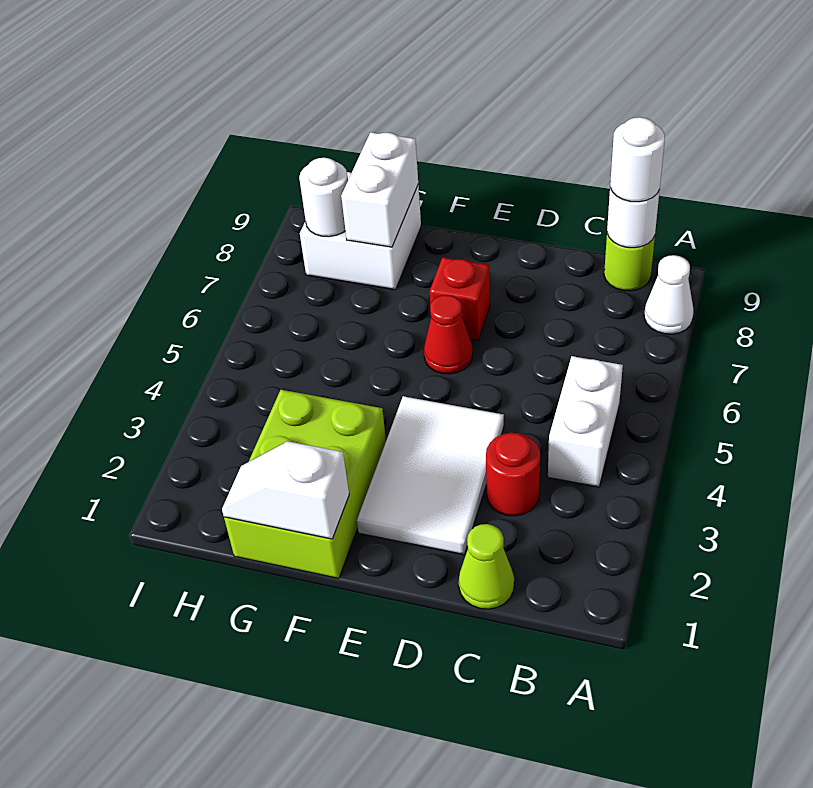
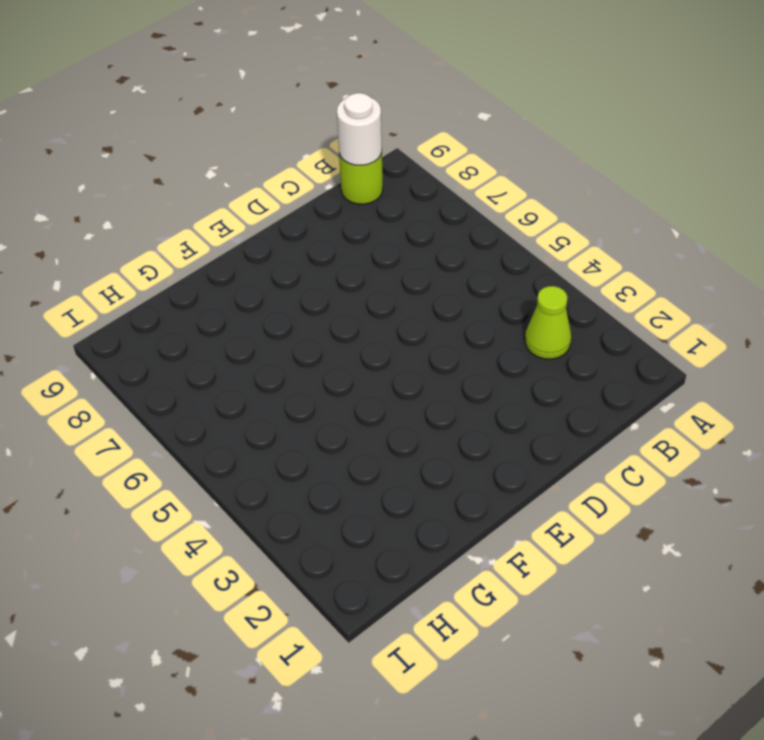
lime cone B3 level 1 -> lime cone C1 level 1
none -> white cone A8 level 1
none -> white brick B4:B5 level 1
none -> red round brick C3 level 1

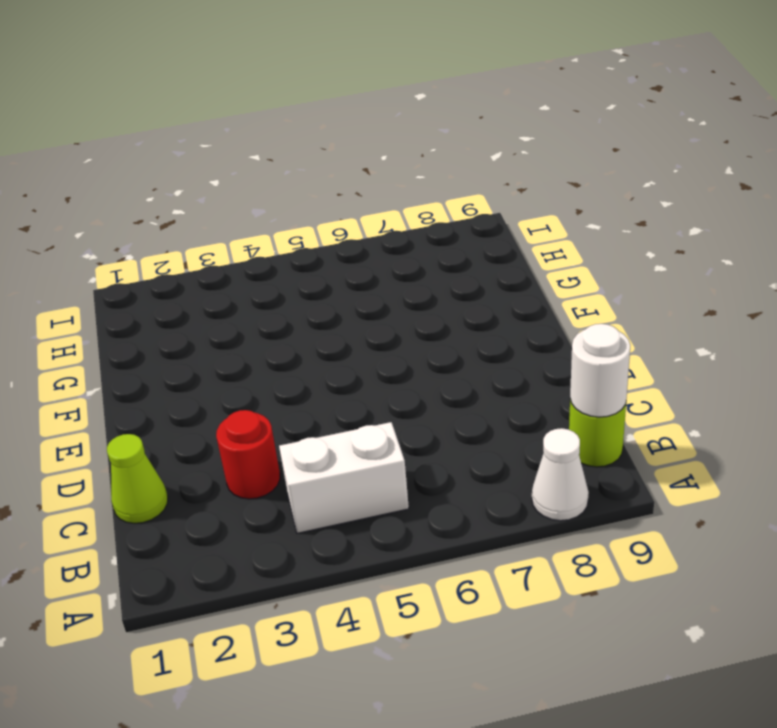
none -> white tile D2:E4 level 1
none -> red cone E6 level 1
none -> red brick E7 level 1

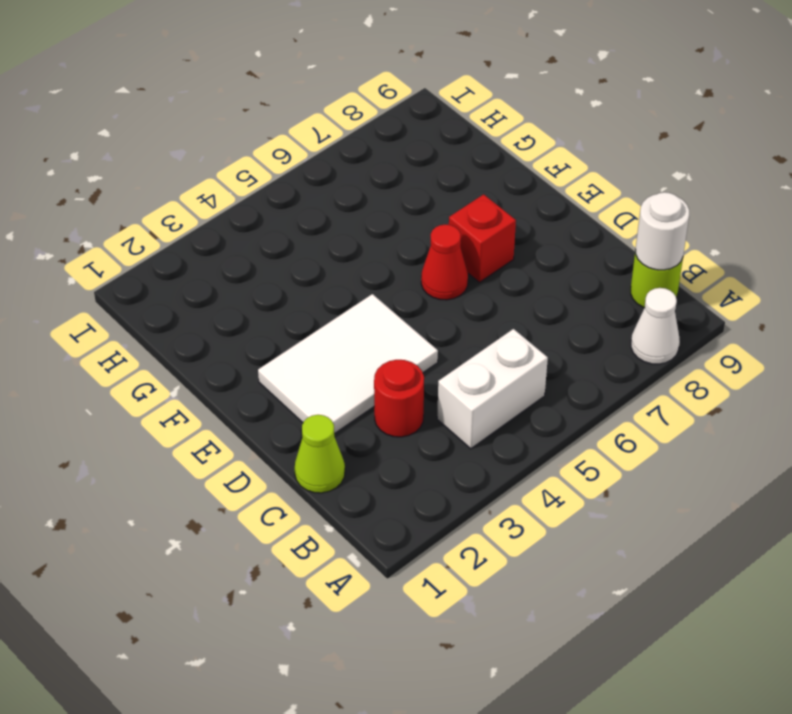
none -> lime brick F1:G3 level 1
none -> white brick G8:H9 level 1
none -> white slope F1:G1 level 2 top F

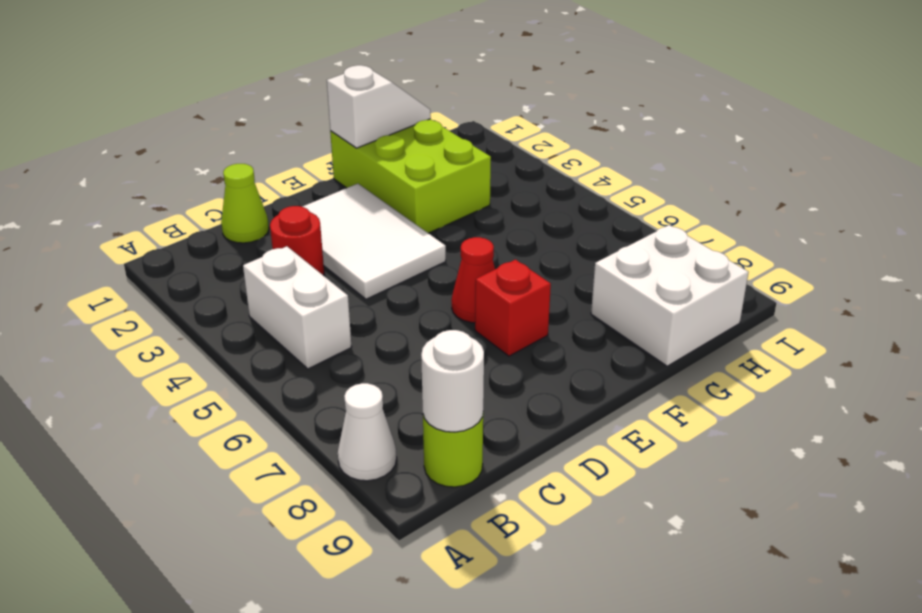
none -> white brick G8:G9 level 2
none -> white round brick H8 level 2
none -> white round brick B9 level 3

